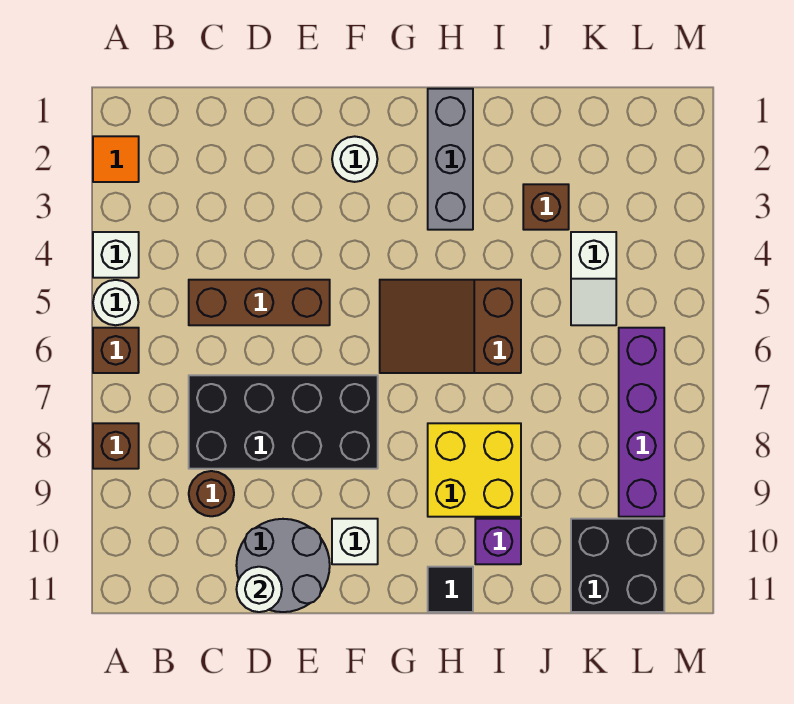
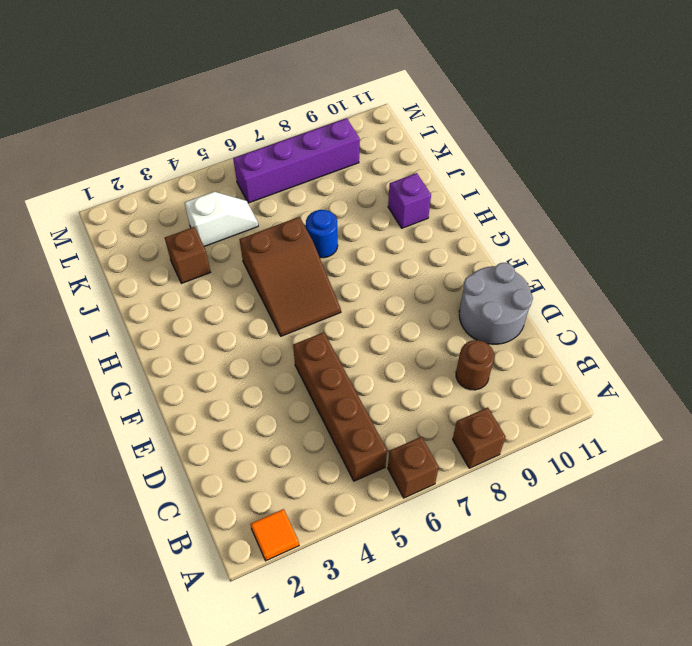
brown brick B5:E5 level 1 -> brown brick C5:E5 level 1
blue round brick I7 level 1 -> none
none -> white brick A4 level 1
none -> white round brick A5 level 1
none -> black brick C7:F8 level 1

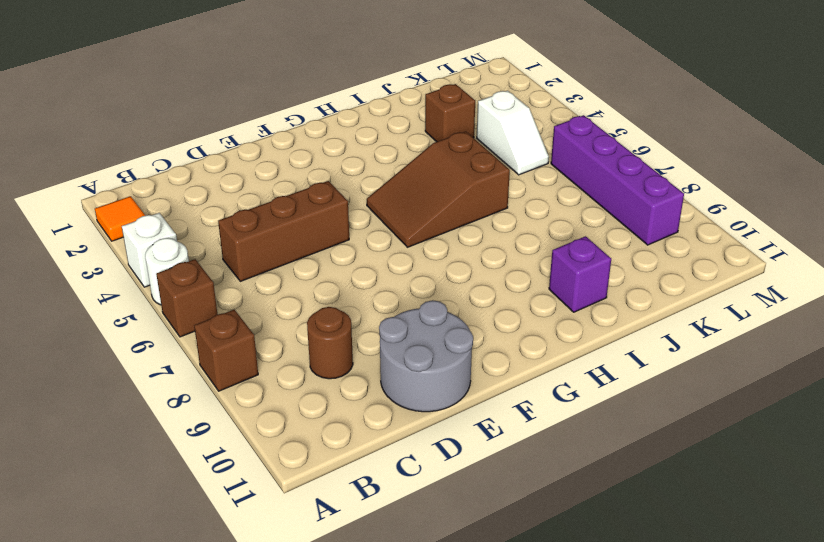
none -> black brick C7:F8 level 1
none -> white round brick F2 level 1
none -> white brick F10 level 1

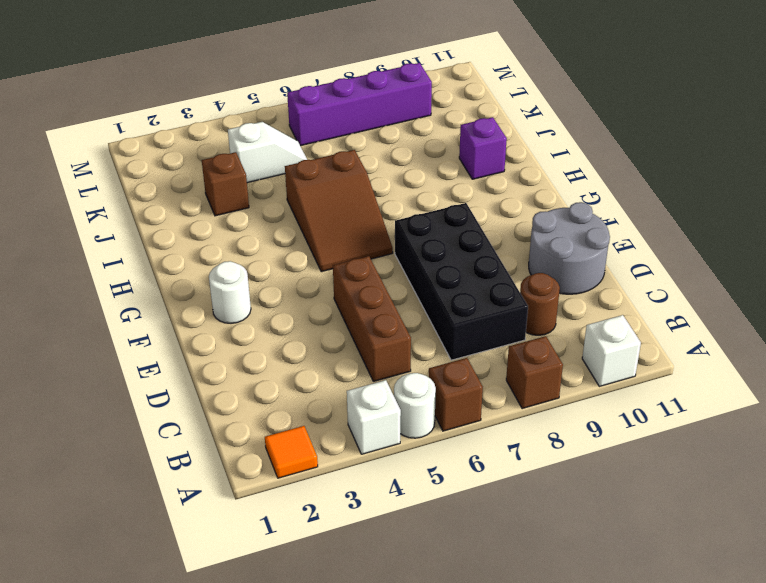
white brick A10 level 1 -> white brick F10 level 1
none -> grey brick H1:H3 level 1
none -> yellow brick H8:I9 level 1
none -> black tile H11 level 1

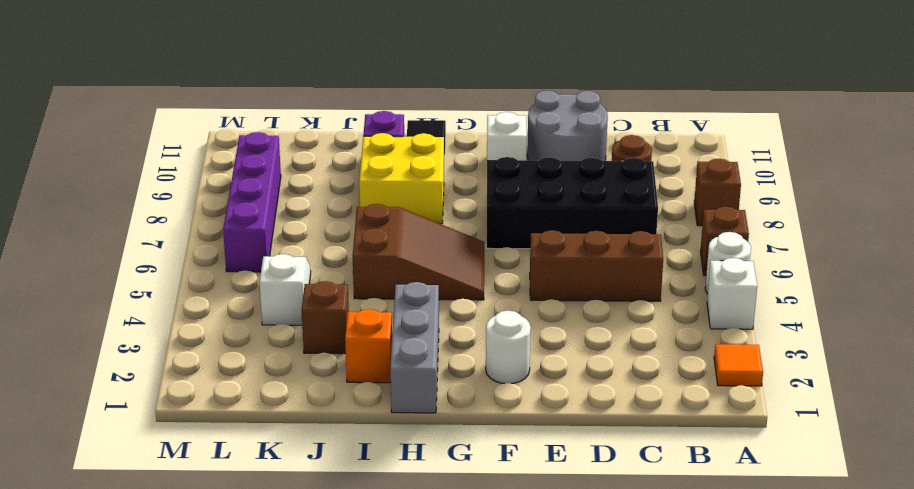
orange brick I2 level 1 -> none
none -> black brick K10:L11 level 1
none -> white round brick D11 level 2

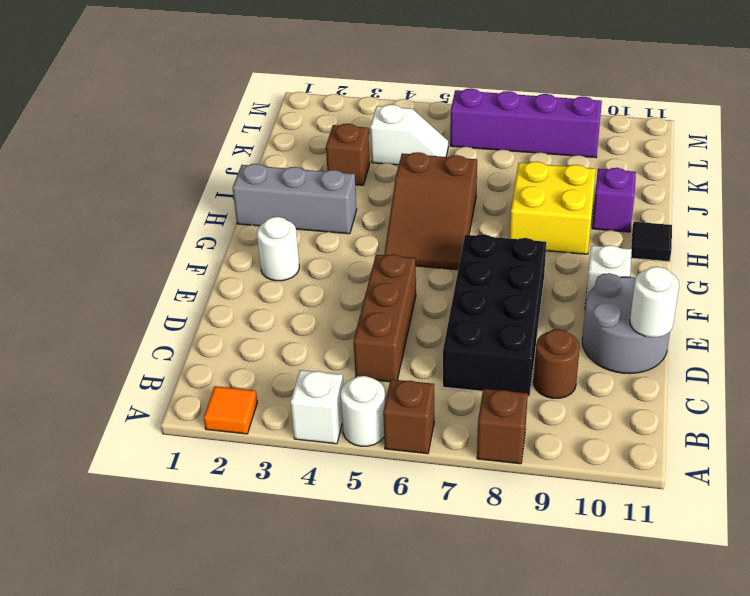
none -> black brick K10:L11 level 1

